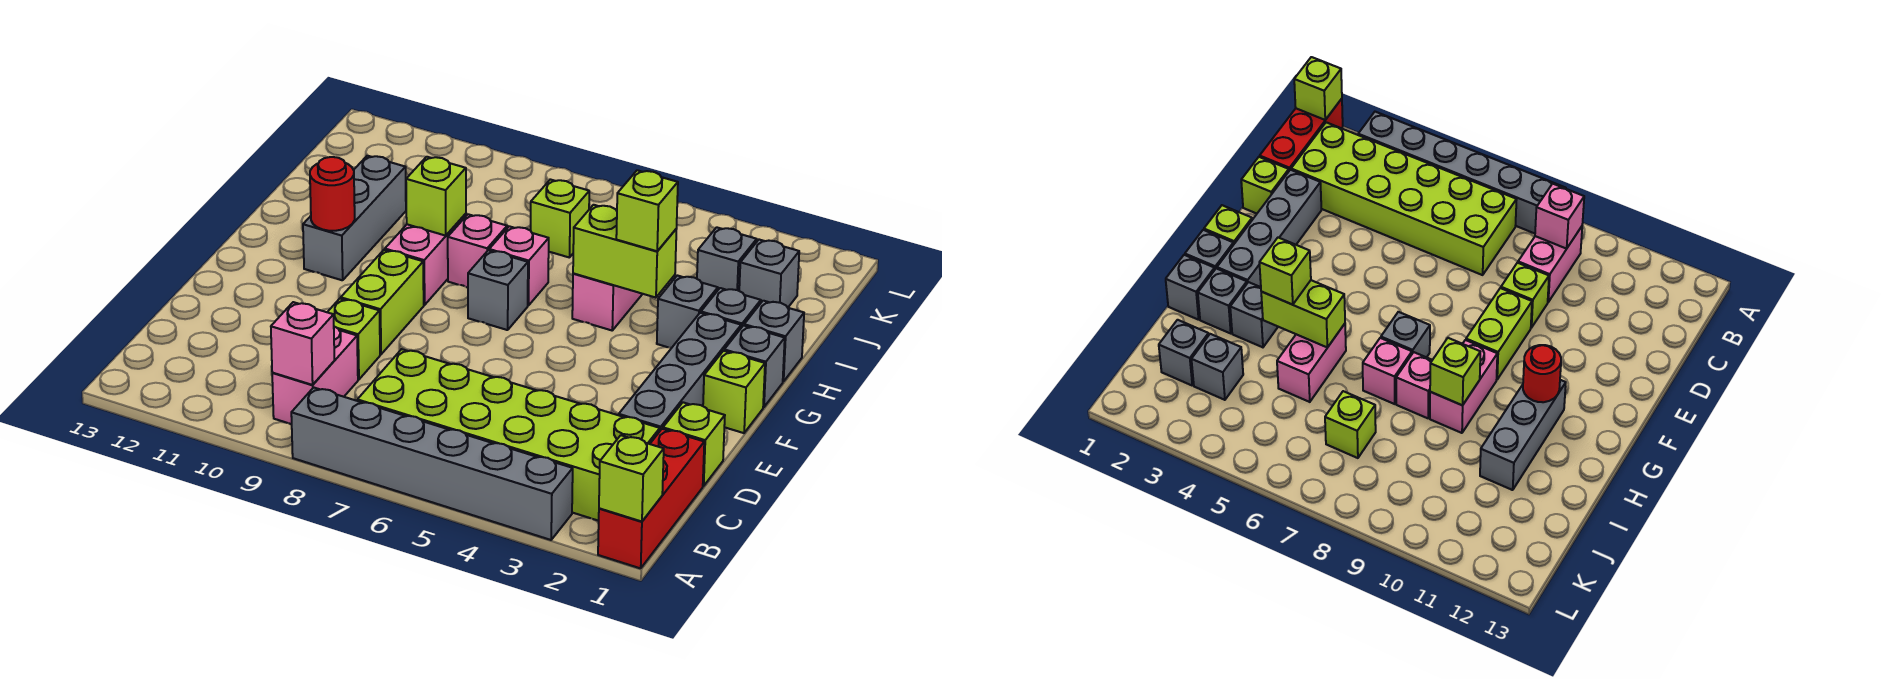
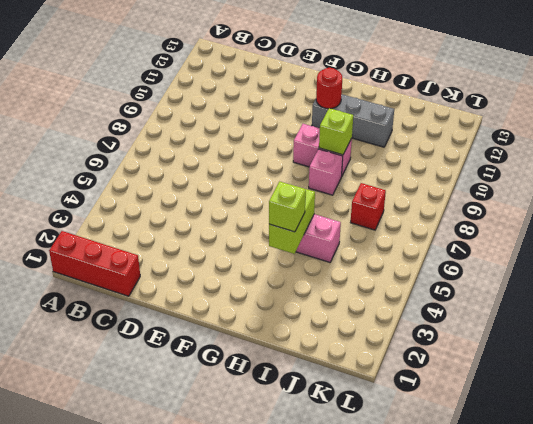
red brick J7 level 1 -> lime brick J7 level 1
none -> grey brick A3:A8 level 1
none -> lime brick B2:C7 level 1
none -> pink brick B9:C9 level 1

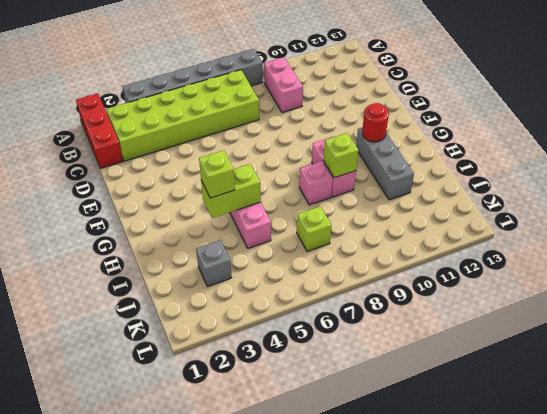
none -> lime brick D1 level 1
none -> grey brick D2:G2 level 1
none -> lime brick D9 level 1

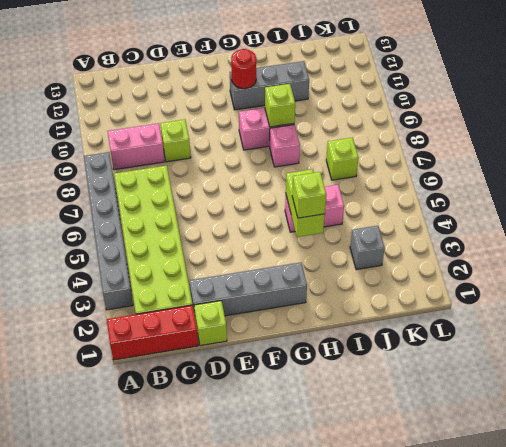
none -> lime brick E9:F9 level 1
none -> lime brick F1 level 1
none -> grey brick G1 level 1

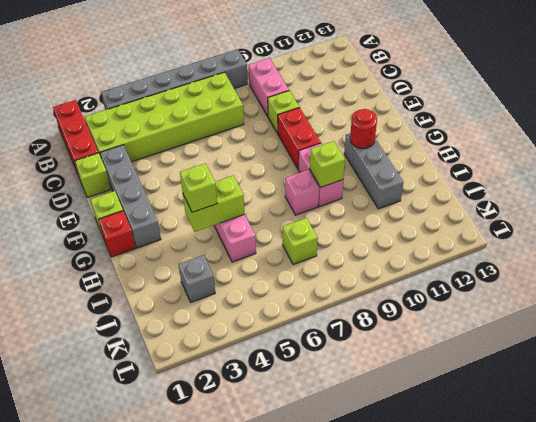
red brick E9:F9 level 1 -> lime brick E9:F9 level 1
red brick G1 level 1 -> grey brick G1 level 1
none -> grey brick G7 level 1
none -> grey brick H1 level 1
none -> grey brick H2 level 1

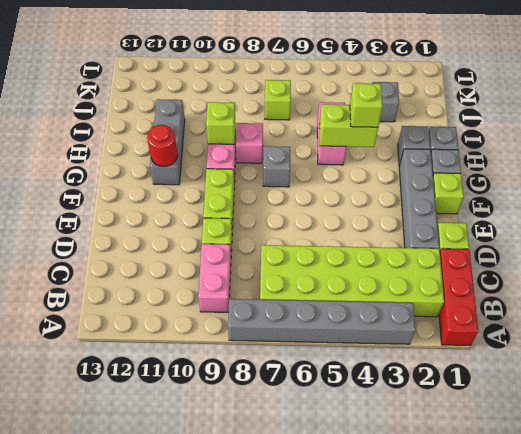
none -> grey brick H3 level 1
none -> pink brick H7 level 1
none -> grey brick J2 level 1

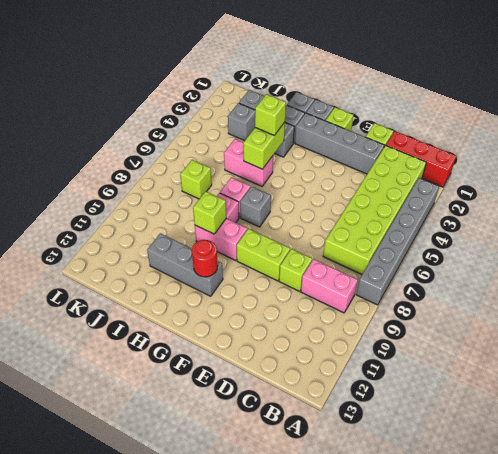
none -> lime brick A1 level 2
none -> pink brick B9 level 2

